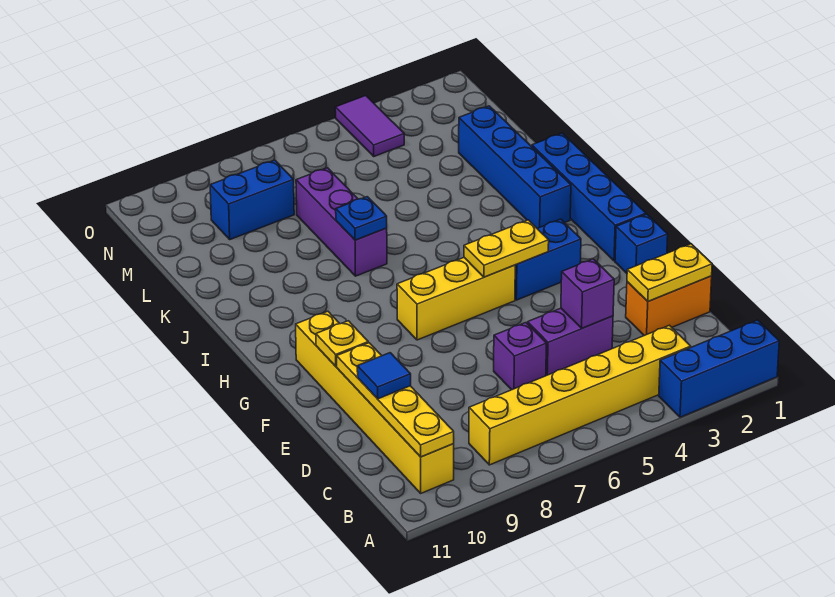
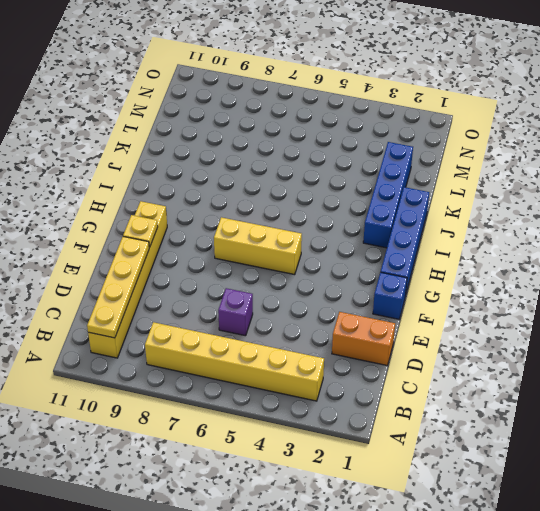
none -> blue brick A1:A3 level 1
none -> purple brick D4:D5 level 1
none -> blue brick G3:G4 level 1

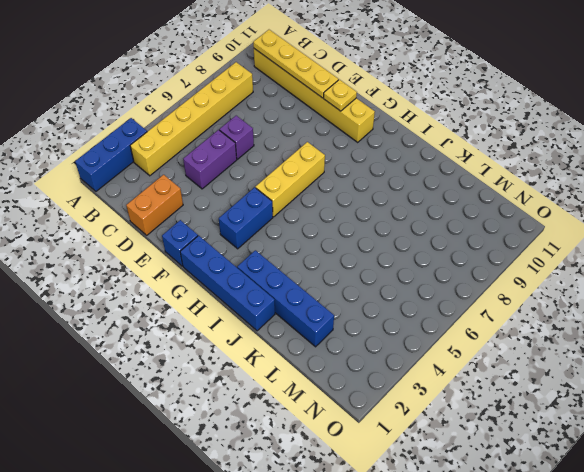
none -> purple brick J7:L7 level 1
none -> blue brick M8:M9 level 1
none -> purple tile N4:O4 level 1

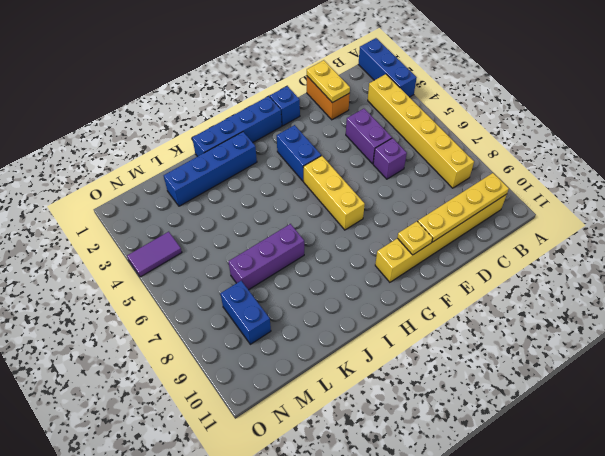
none -> purple brick D4 level 2
none -> yellow plate G4:G5 level 2
none -> blue plate J7 level 2

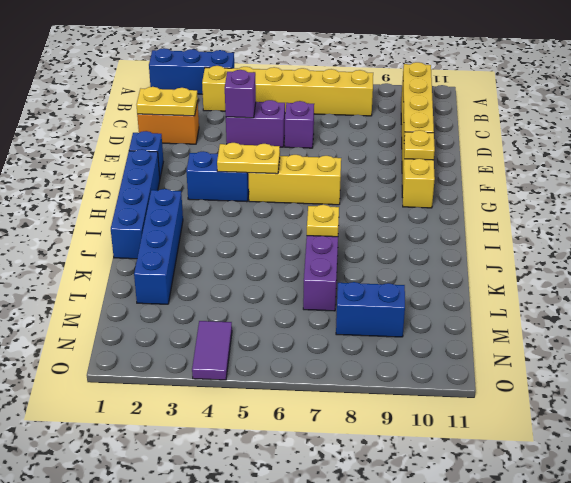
yellow plate J7 level 2 -> blue plate J7 level 2
none -> blue tile D10 level 3

